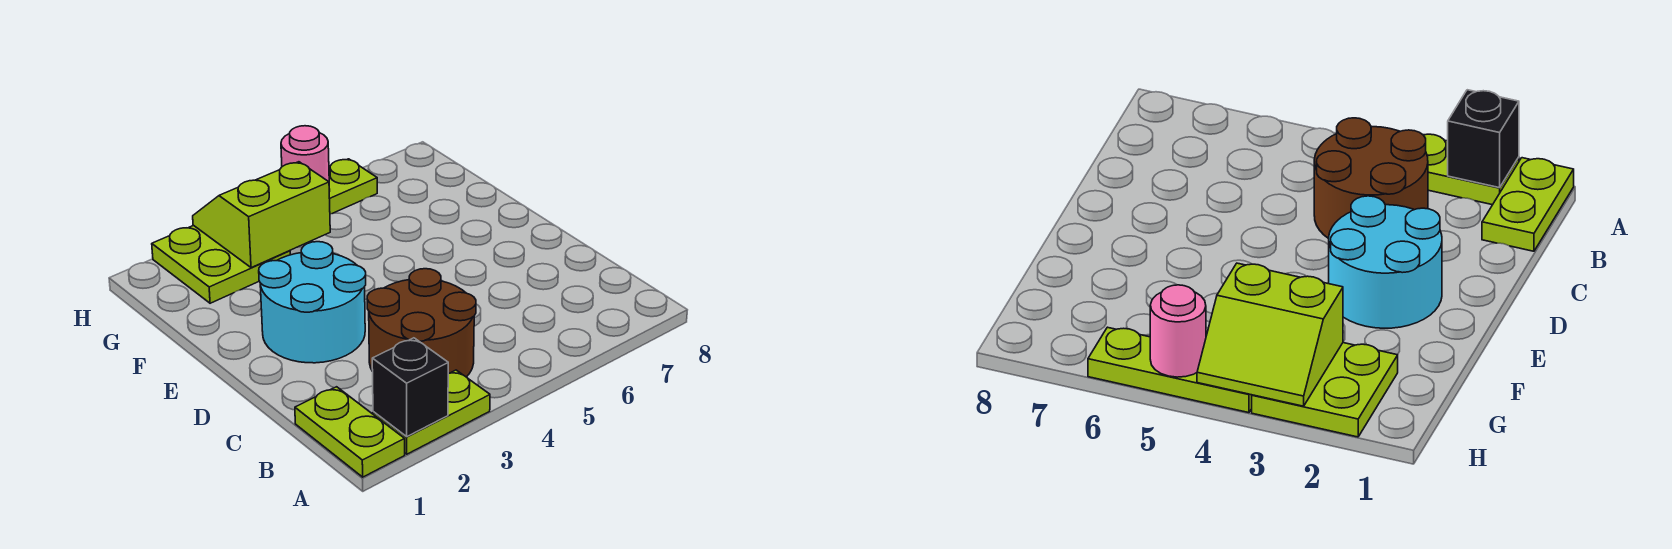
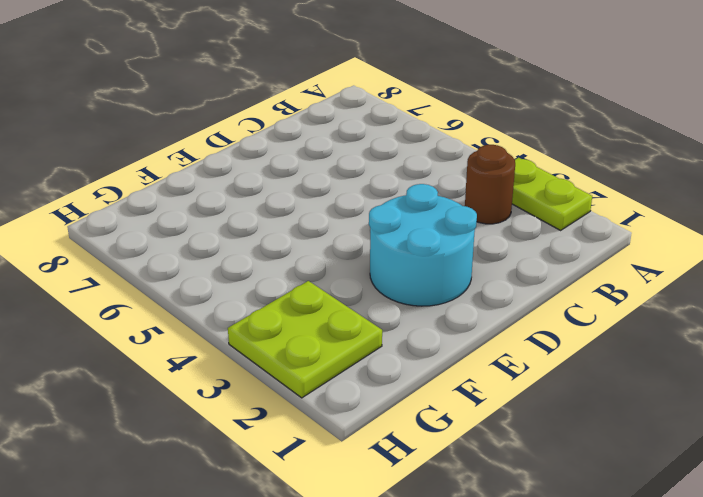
brown round brick B3 level 1 -> brown round brick B3:C4 level 1
none -> lime plate A1:B1 level 1
none -> lime plate H4:H6 level 1

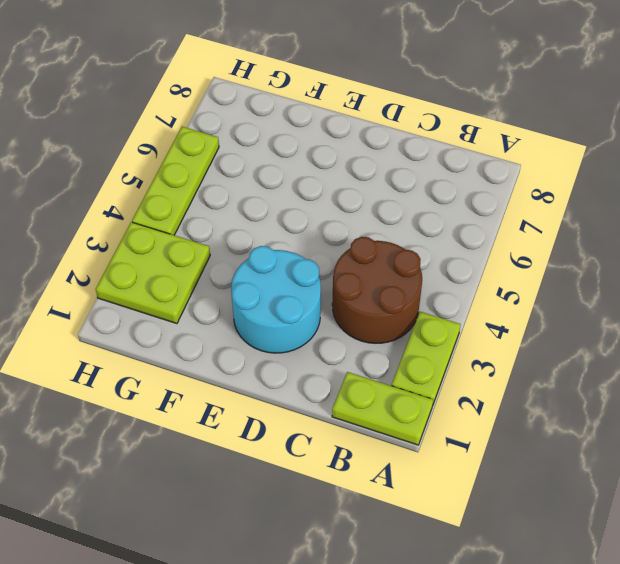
none -> black brick A2 level 2
none -> lime slope G3:H4 level 2 top G

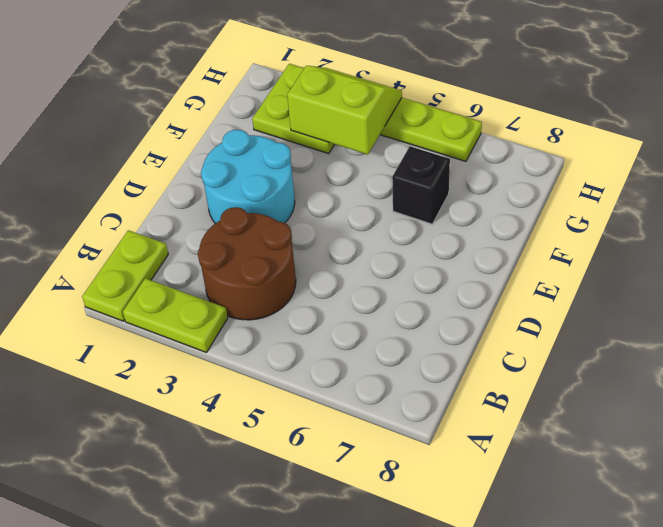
black brick F6 level 1 -> black brick A2 level 2
none -> pink round brick H5 level 2

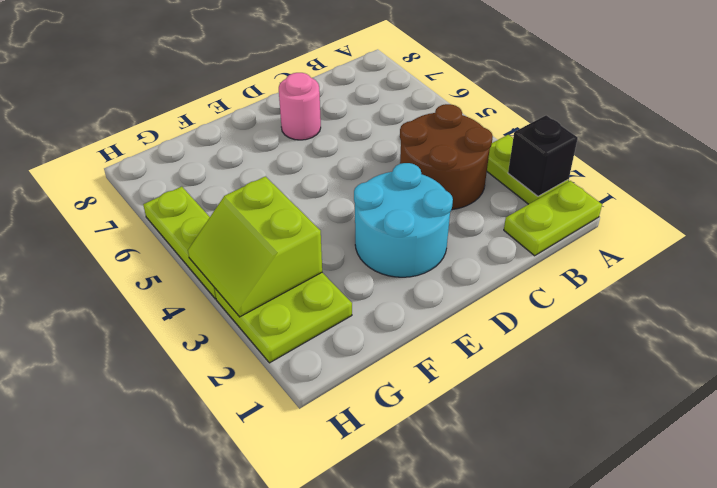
pink round brick D7 level 1 -> pink round brick H5 level 2

